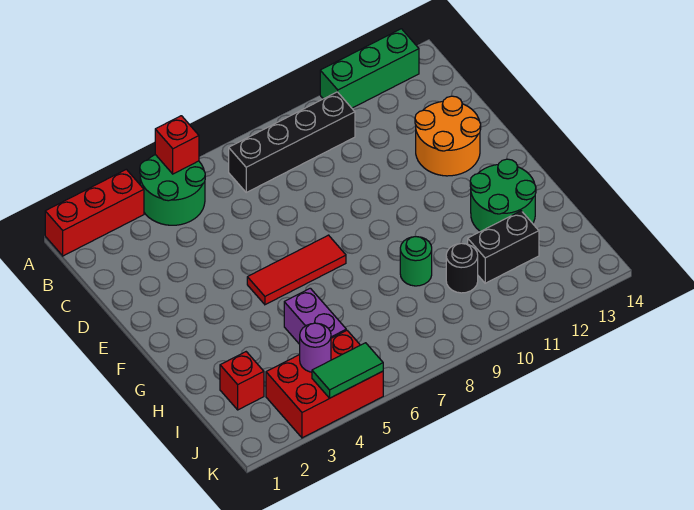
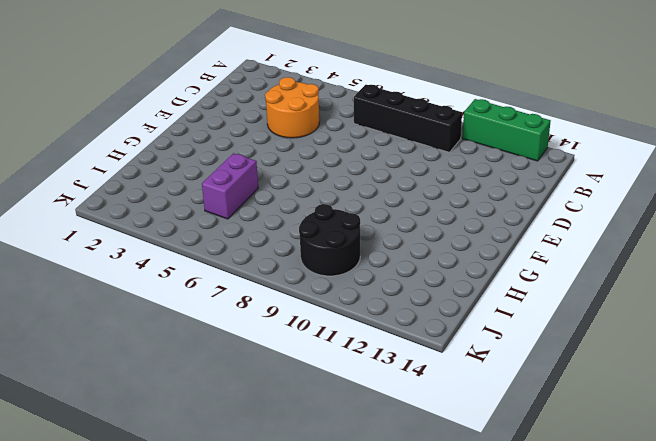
orange round brick C4:D5 level 1 -> orange round brick D12:E13 level 1
black round brick I9:J10 level 1 -> black round brick I10 level 1
none -> red brick A1:A3 level 1
none -> green round brick A4:B5 level 1
none -> red tile F5:F7 level 1

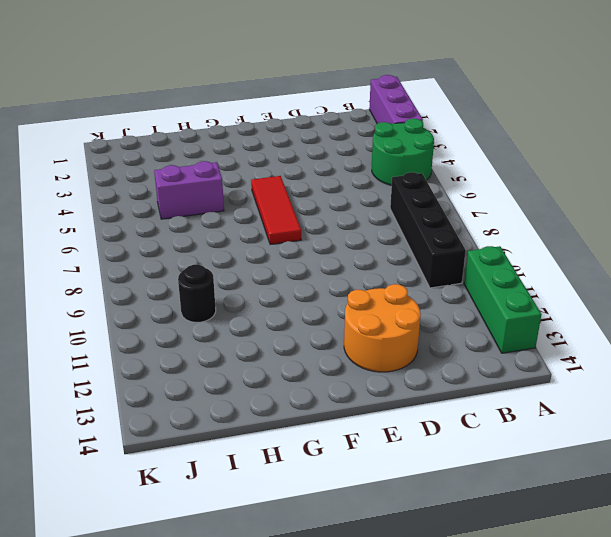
purple brick A1:A3 level 1 -> red brick A1:A3 level 1
none -> green round brick G12:H13 level 1
none -> green round brick H9 level 1
none -> red brick I2 level 1

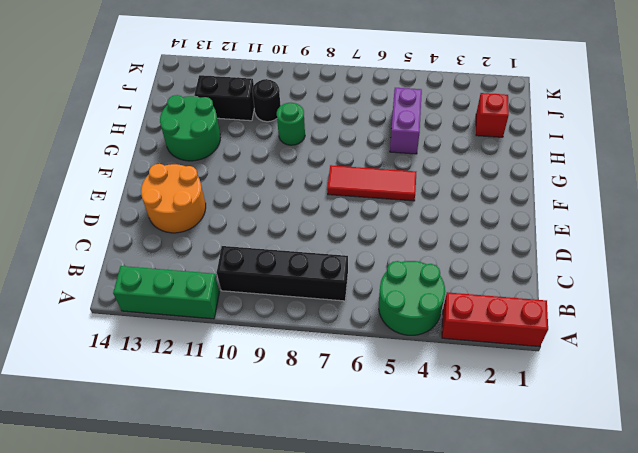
none -> red brick J3:K5 level 1
none -> red brick A5 level 2
none -> purple round brick J4 level 2

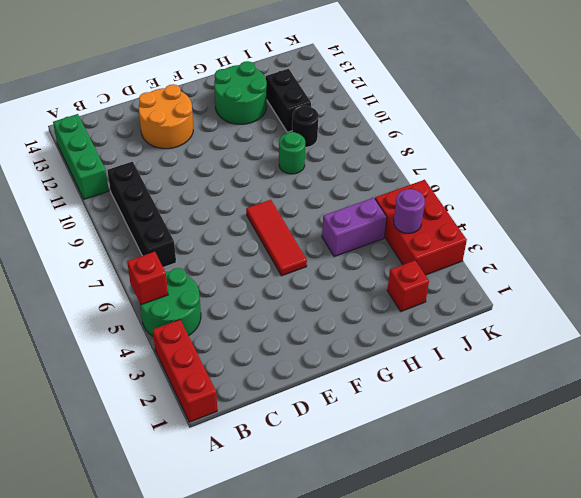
none -> green tile K4:K5 level 2

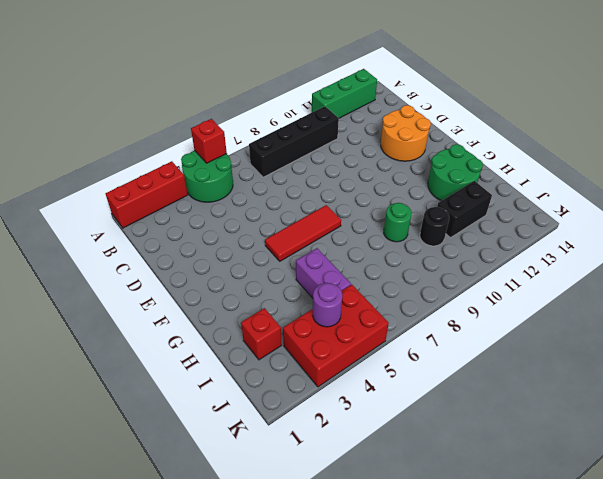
none -> green tile K4:K5 level 2

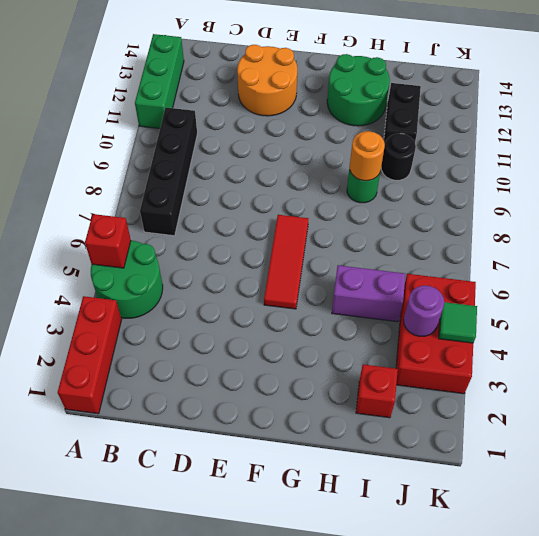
orange round brick H9 level 2 -> none
green tile K4 level 2 -> green tile K4:K5 level 2

